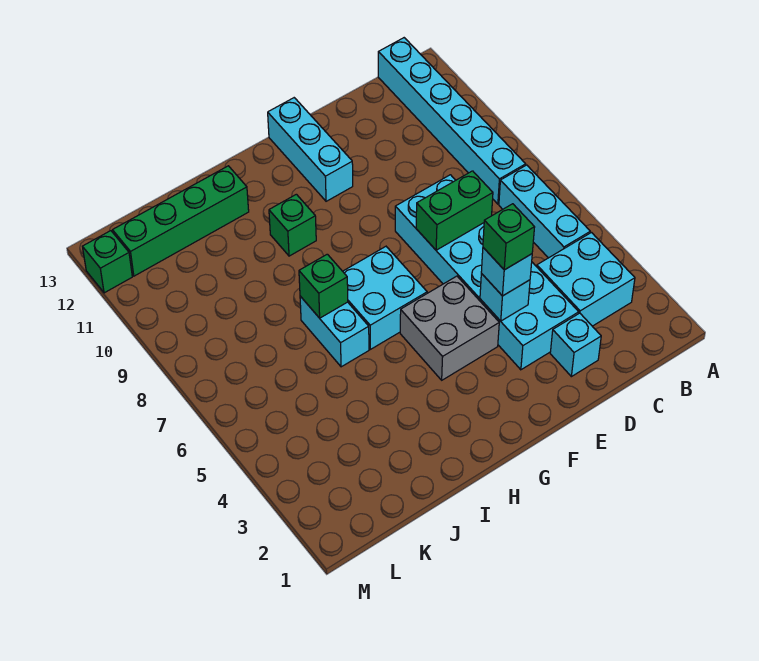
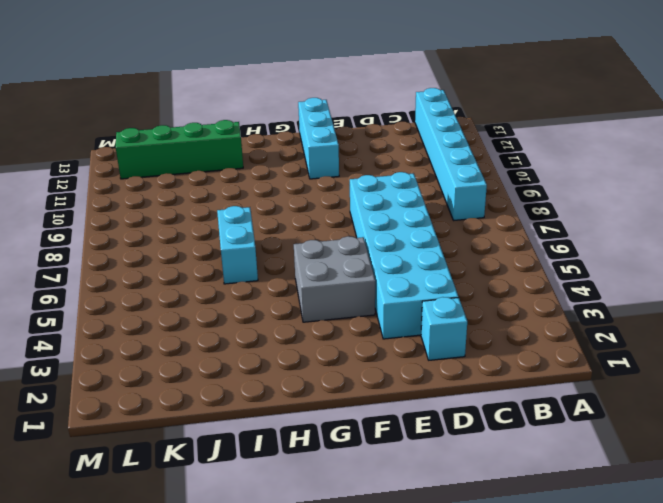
none -> cyan brick B3:C4 level 1
none -> cyan brick B5:B7 level 1
none -> cyan brick G6:H7 level 1

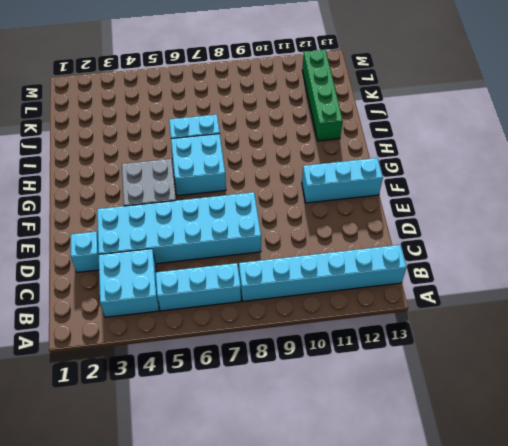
none -> green brick H10 level 1
none -> green brick M12 level 1
none -> green brick D7:E7 level 2

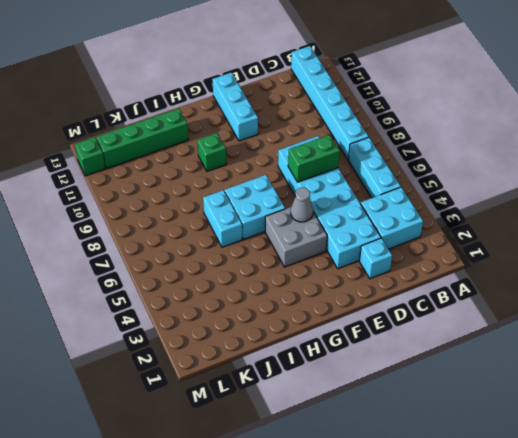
grey cone F5 level 2 -> none
none -> cyan brick E4 level 2
none -> green brick I7 level 2
none -> cyan brick E4 level 3

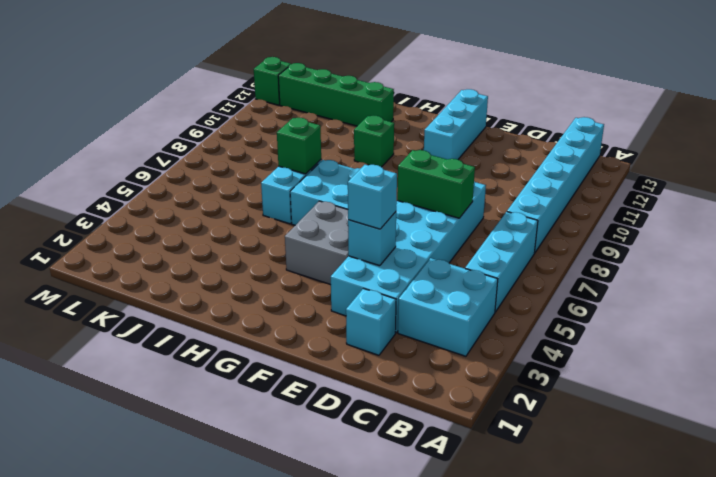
none -> green brick E4 level 4

